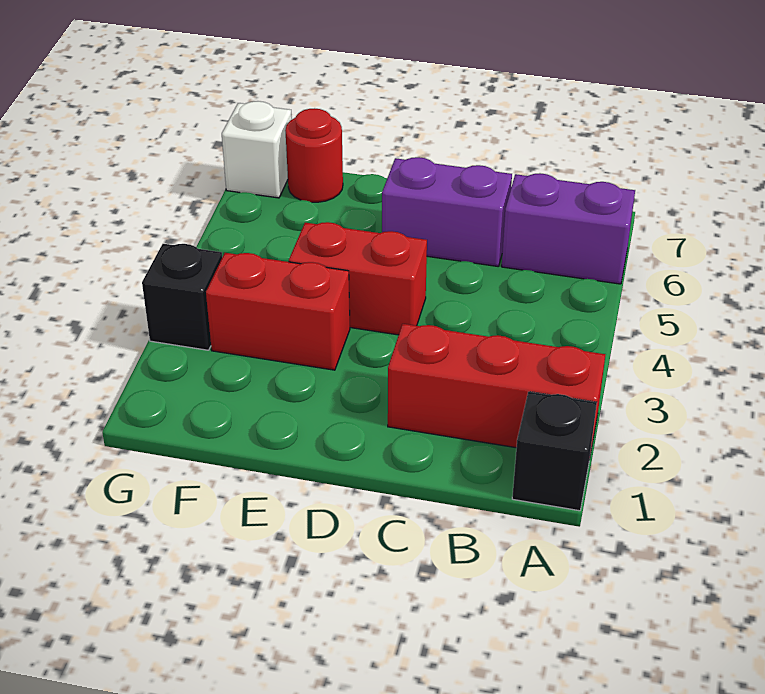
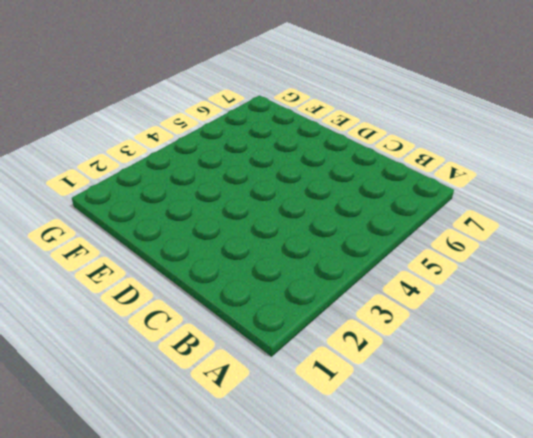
none -> black brick A1 level 1
none -> red brick A2:C2 level 1

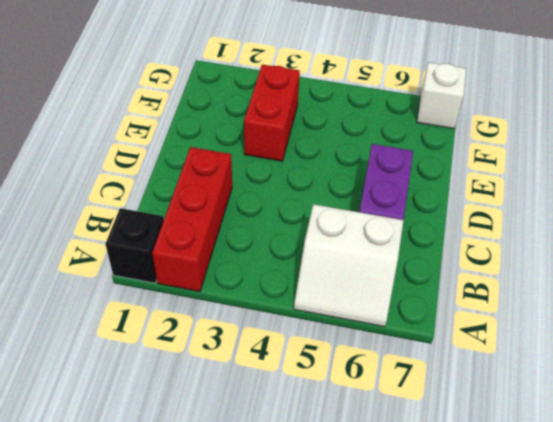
white slope A5:B6 level 1 top B -> purple brick A6:B6 level 1
none -> red brick D4:E4 level 1
none -> red round brick F7 level 1

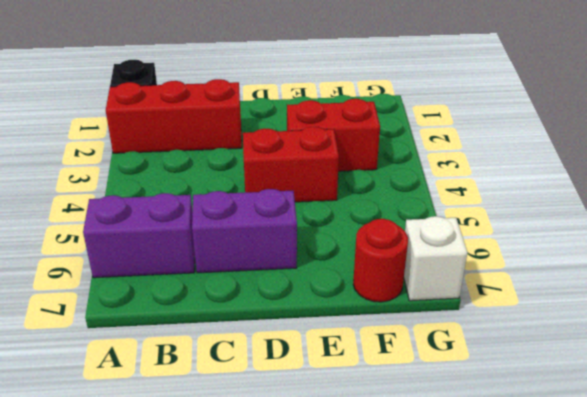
none -> black brick G3 level 1

